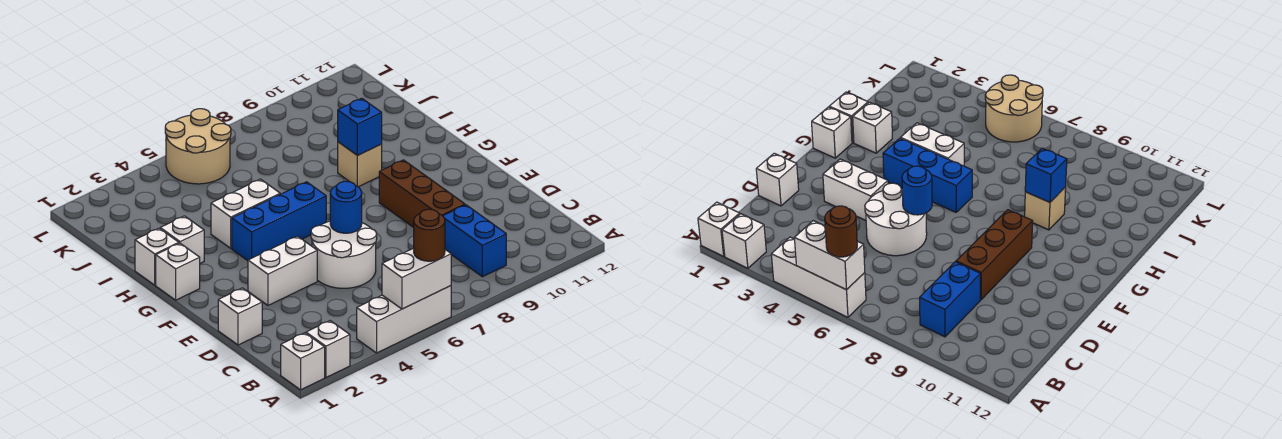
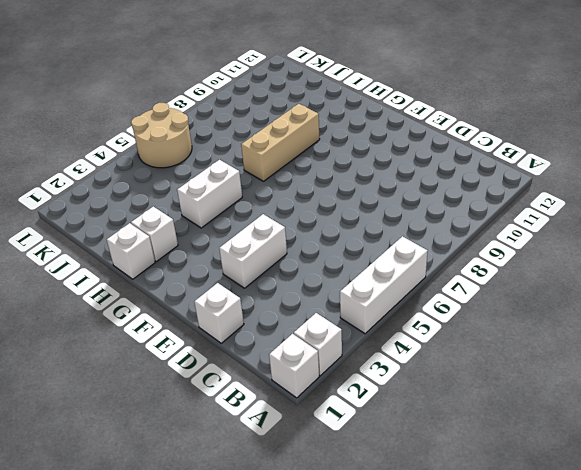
tan brick H7:H9 level 1 -> tan brick H9 level 1
none -> blue brick B9:C9 level 1
none -> white round brick D5:E6 level 1
none -> brown brick D9:F9 level 1

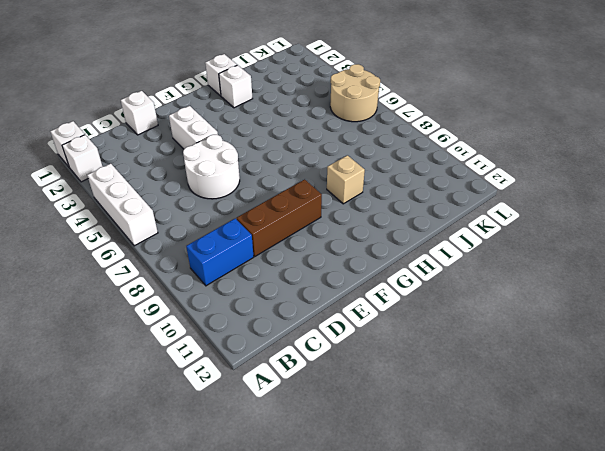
none -> white brick G1 level 1
none -> blue brick G4:G6 level 1
none -> white brick H4:H5 level 1

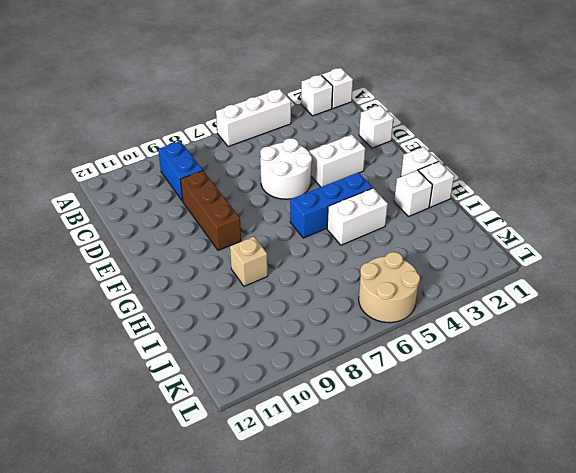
none -> white brick A5:A6 level 2
none -> blue round brick E6 level 2
none -> blue brick H9 level 2

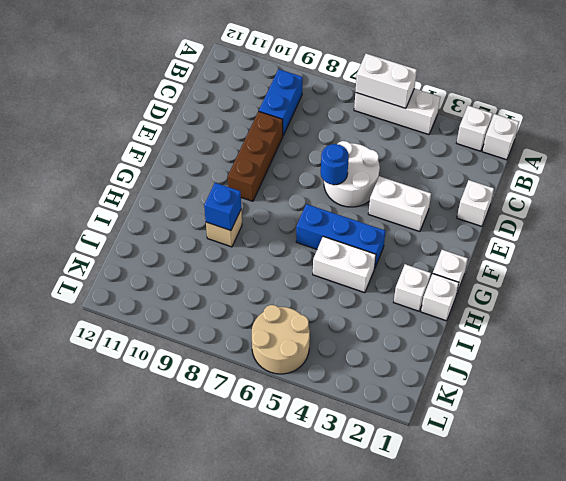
none -> brown round brick A6 level 3

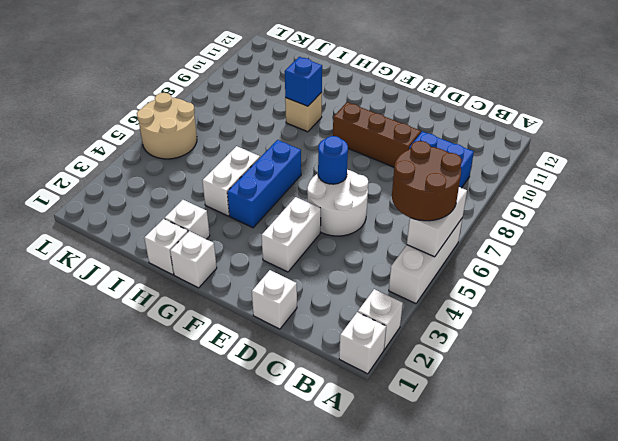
brown round brick A5:B6 level 3 -> brown round brick A6 level 3

